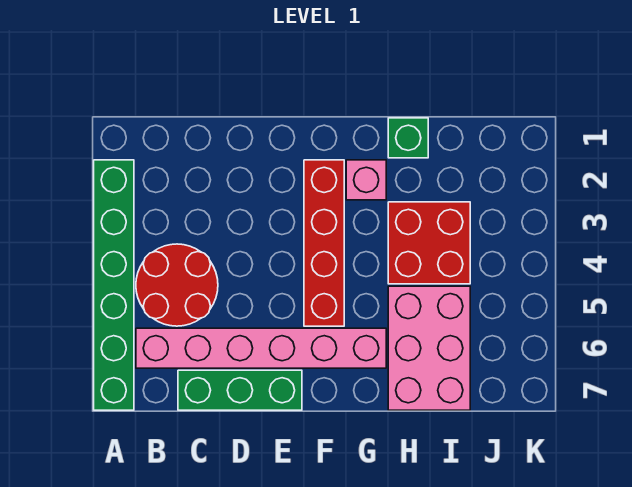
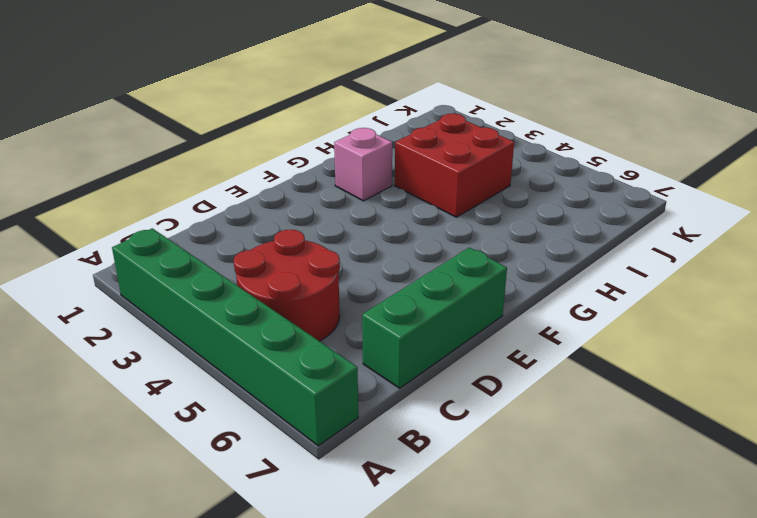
none -> pink brick B6:G6 level 1
none -> red brick F2:F5 level 1

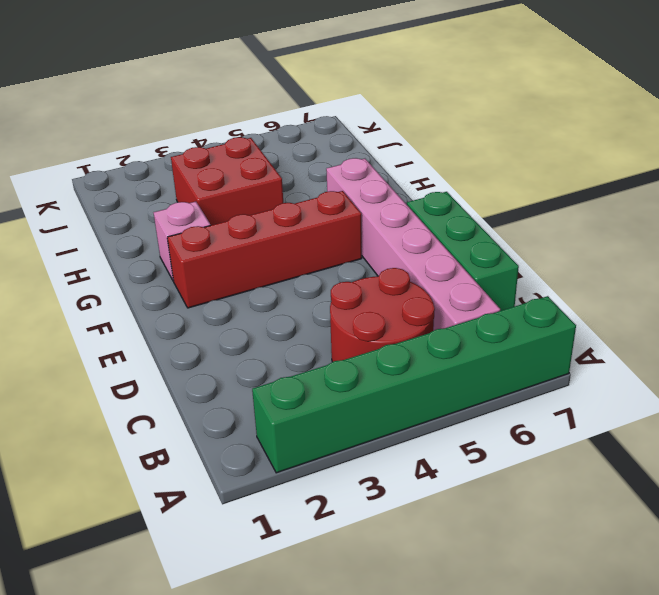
none -> green brick H1 level 1
none -> pink brick H5:I7 level 1

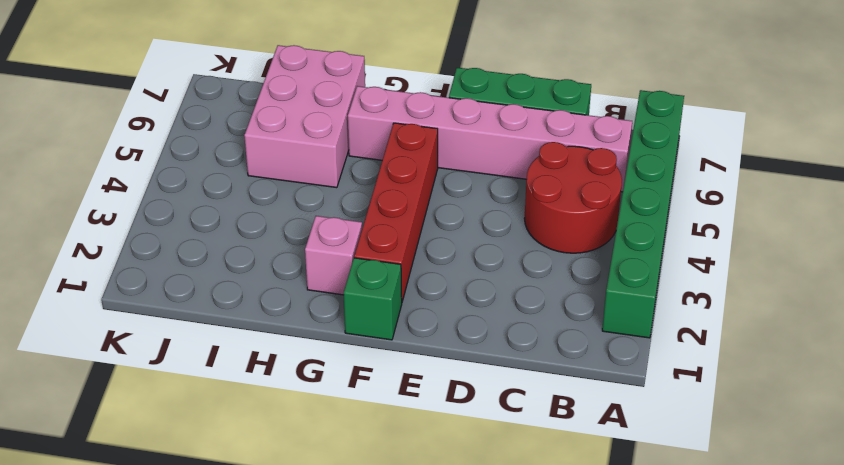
green brick F1 level 1 -> green brick H1 level 1
none -> red brick H3:I4 level 1

